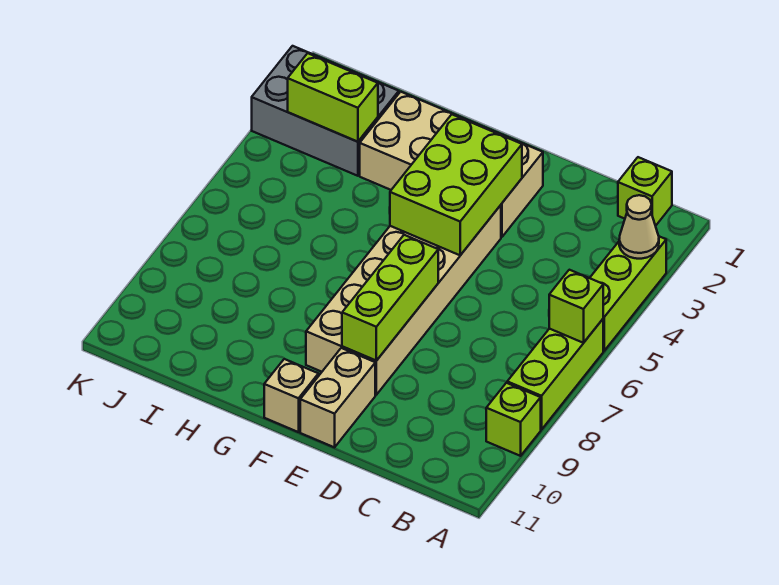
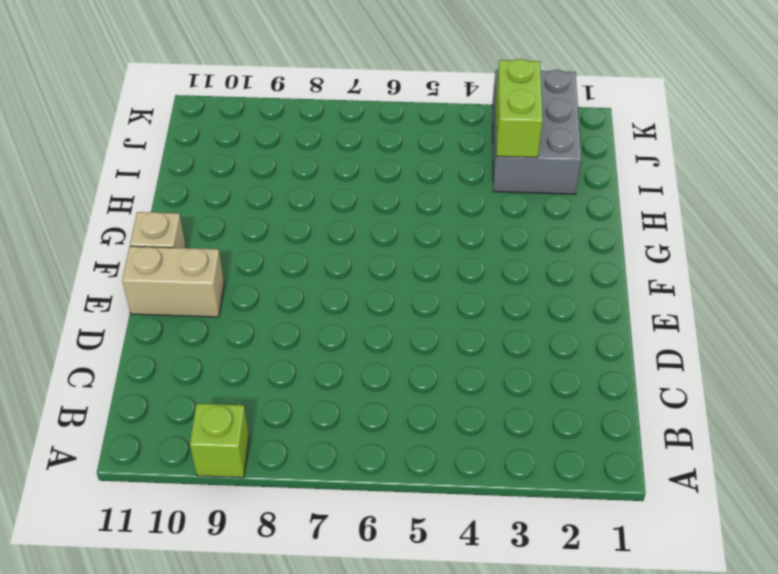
none -> lime brick A3:A5 level 1
none -> lime brick A6:A8 level 1
none -> lime brick B1 level 1

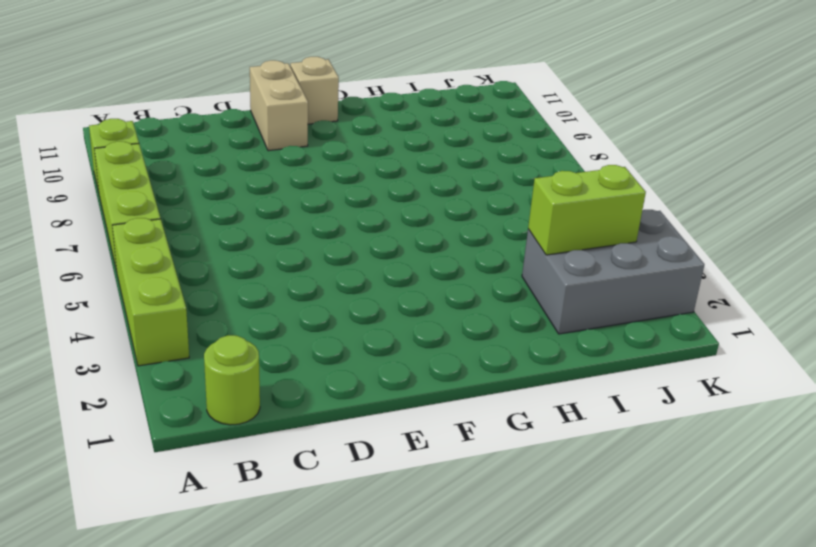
lime round brick B1 level 1 -> lime brick B1 level 1
none -> tan brick E2:H3 level 1
none -> tan brick E4:F9 level 1
none -> tan cone A3 level 2

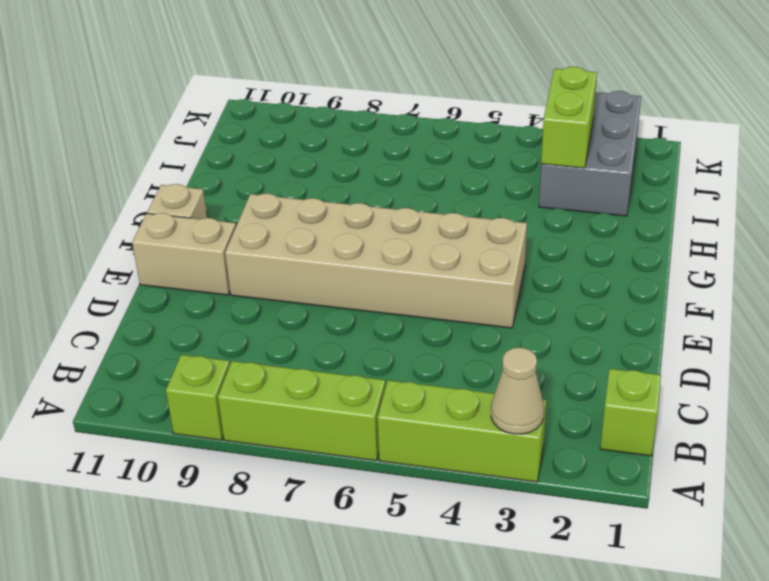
none -> tan brick E2:H3 level 1
none -> lime brick A6 level 2
none -> lime brick E3:F5 level 2

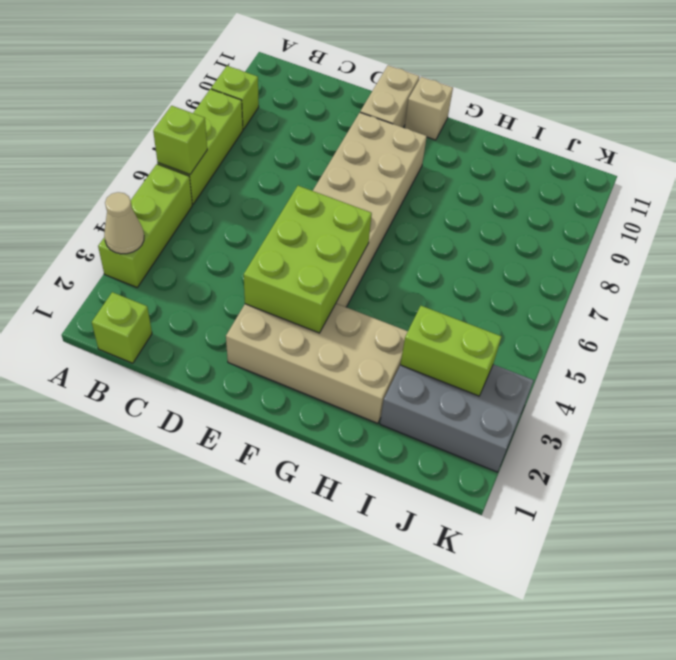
none -> lime brick E7:E9 level 2

